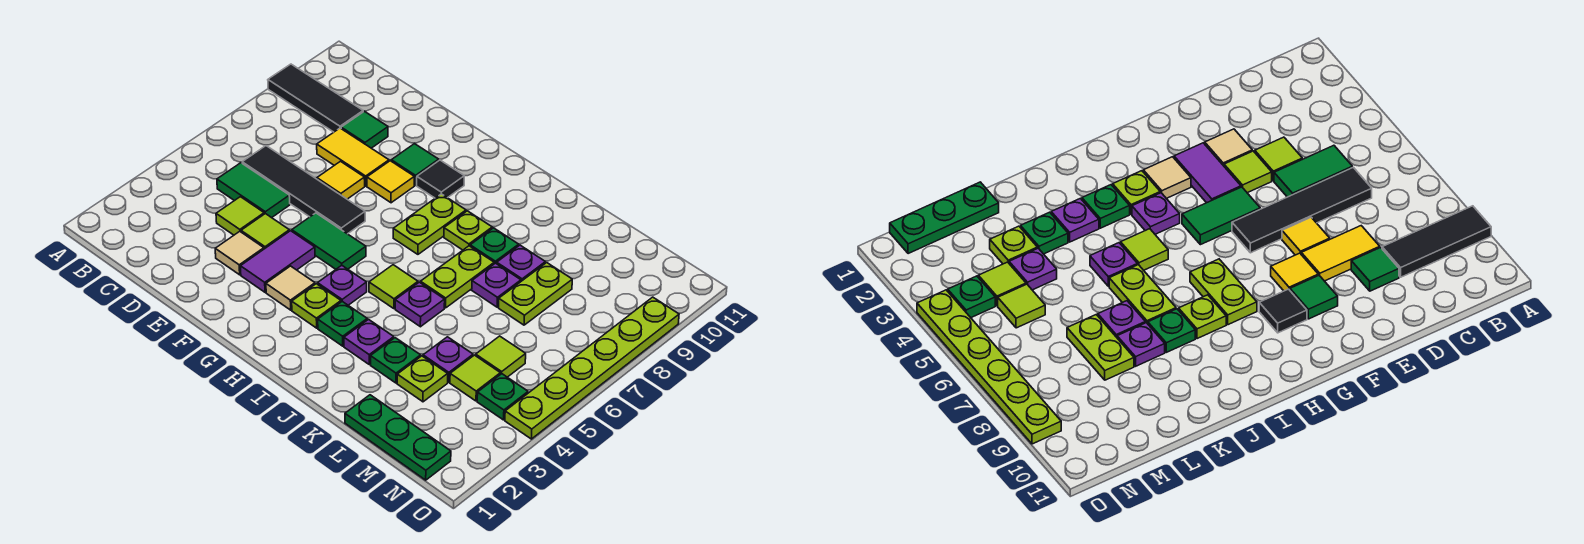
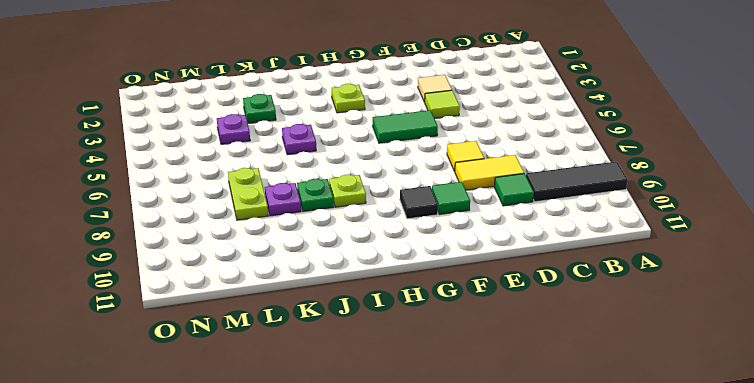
none -> green tile C5:D5 level 1
none -> black tile C6:F6 level 1
none -> lime tile D4 level 1
none -> purple tile F3:F4 level 1

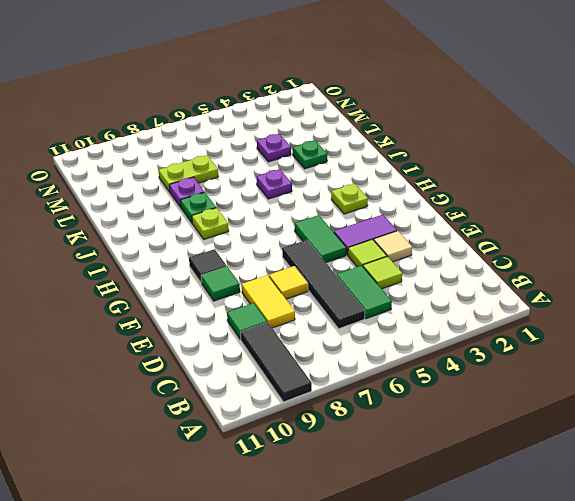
none -> yellow tile F8 level 1
none -> tan tile G3 level 1
none -> purple plate H4 level 1
none -> lime plate H7:H8 level 1

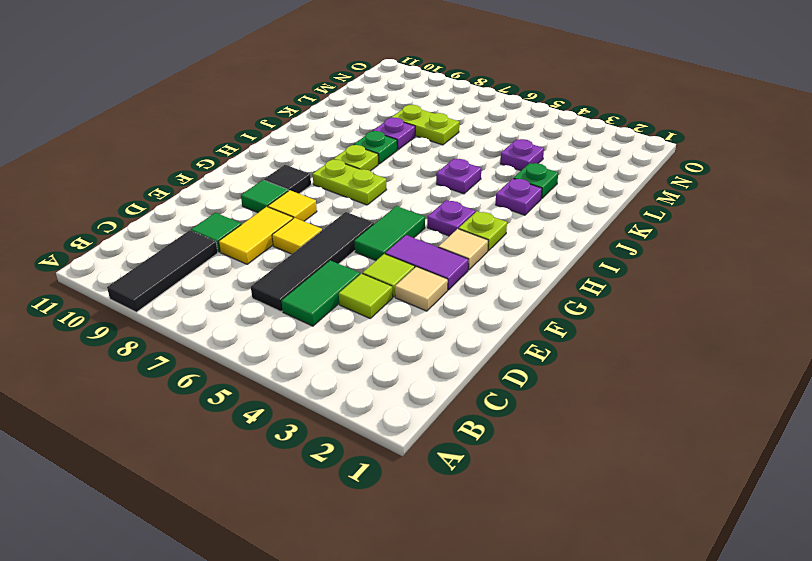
none -> green plate I3 level 1
none -> lime tile I5 level 1
none -> lime plate J6:J7 level 1
none -> purple plate K7 level 1

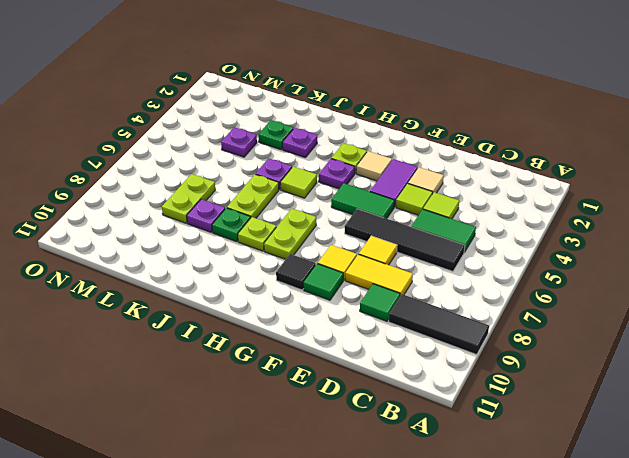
none -> green plate I3 level 1
none -> purple plate K7 level 1
none -> green plate L1:N1 level 1
none -> lime plate L3 level 1

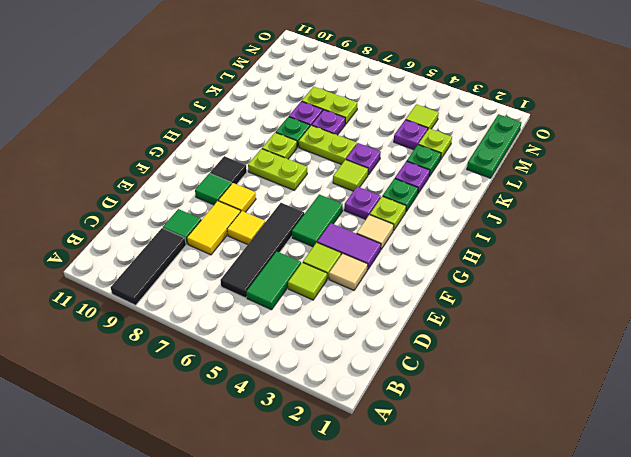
none -> lime tile M5 level 1
none -> green plate N4 level 1
none -> lime plate O4:O9 level 1

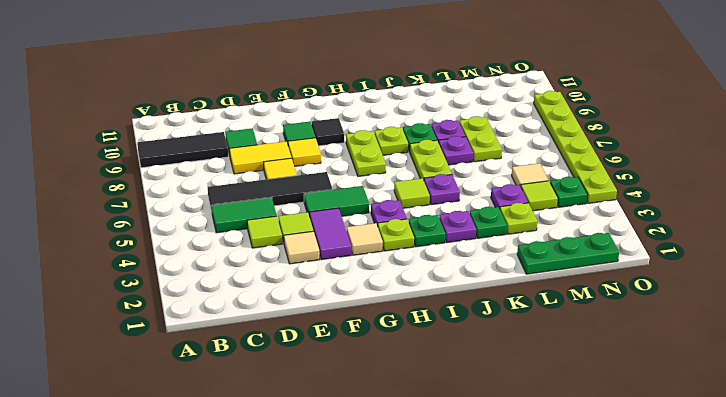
tan tile M5 level 1 -> lime tile M5 level 1

